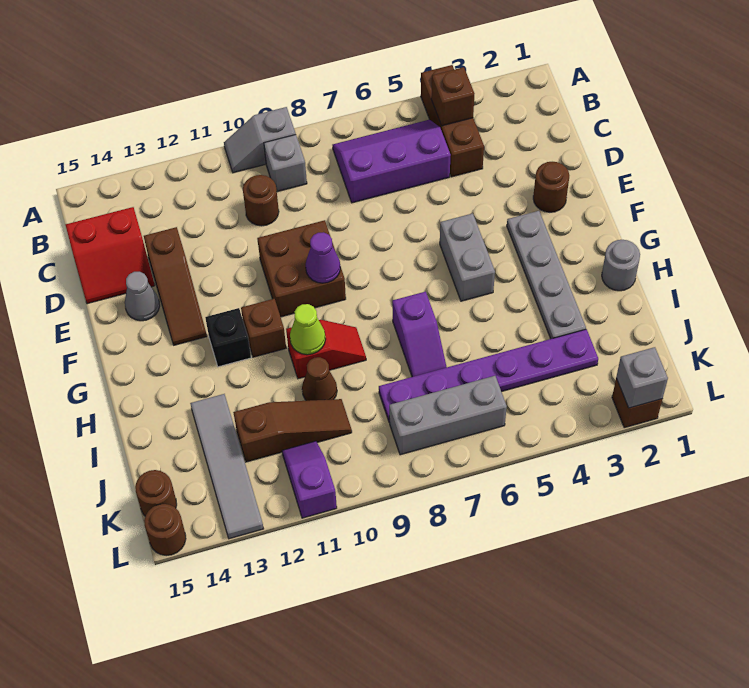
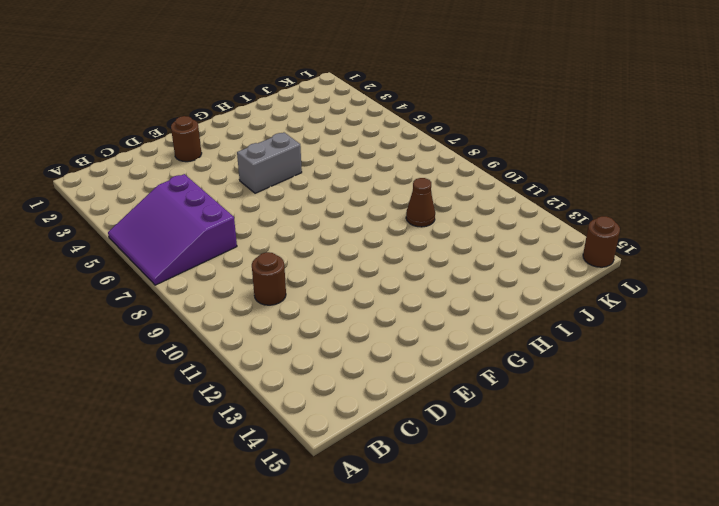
purple slope A5:C7 level 1 top C -> purple slope B5:C7 level 1 top C
none -> brown brick A4:C4 level 1
none -> grey slope A9:A10 level 1 top 9
none -> grey brick B9 level 1
none -> red slope C14:D15 level 1 top C

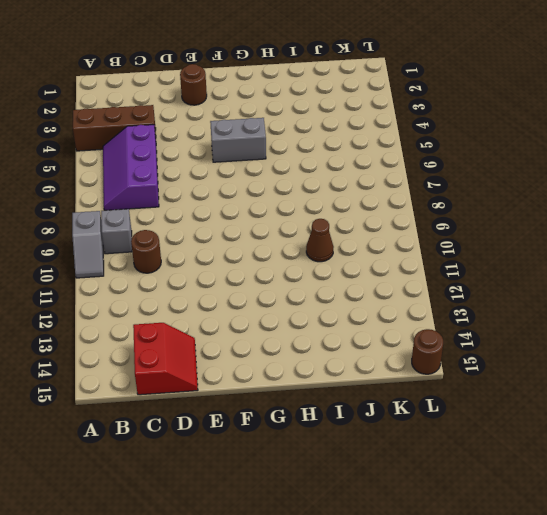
none -> brown slope D13:F13 level 1 top D
none -> brown brick E9:F10 level 1
none -> grey cone E14 level 1
none -> grey plate F3:I3 level 1

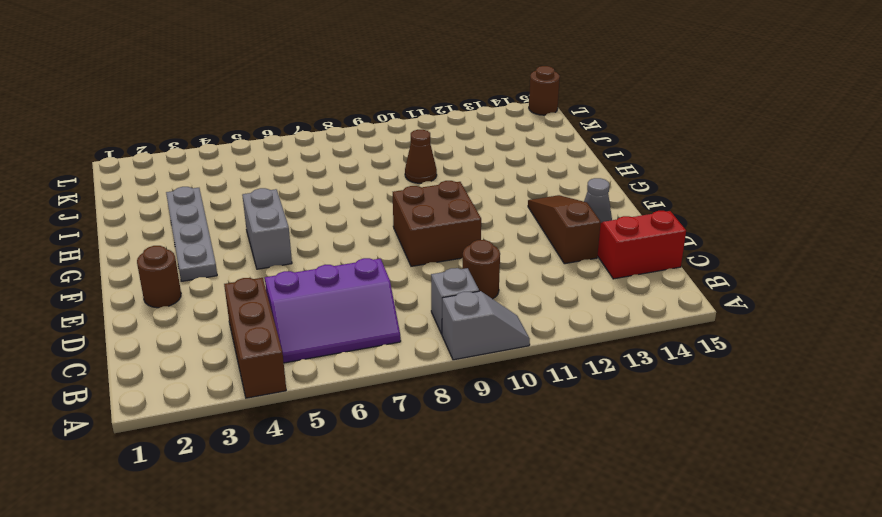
none -> brown brick G11 level 1
none -> black brick G12 level 1
none -> grey round brick H1 level 1
none -> purple slope H7:I7 level 1 top H

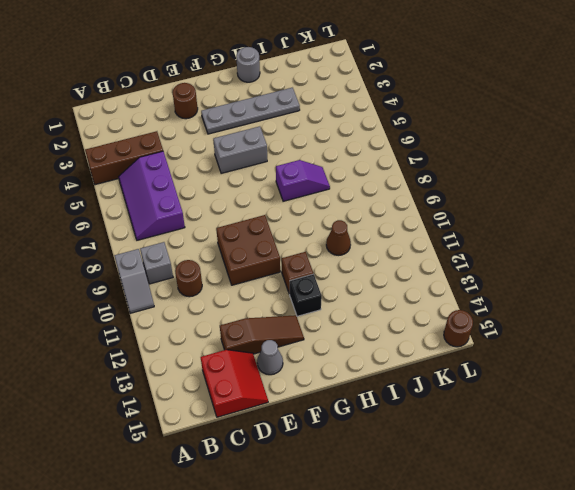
none -> red slope H9:H10 level 1 top 10
none -> grey tile I13:L13 level 1
none -> purple plate J3:J8 level 1
none -> brown slope J10:J12 level 1 top 12

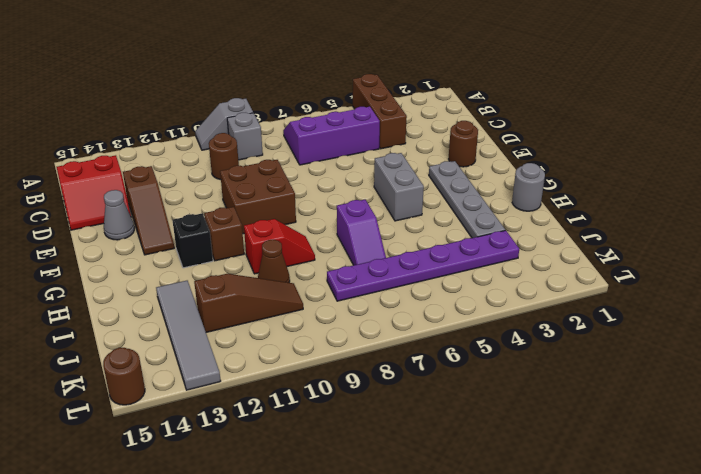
none -> grey brick K6:K8 level 1
none -> purple slope K11:L11 level 1 top L
none -> brown round brick K15 level 1
none -> brown brick L2 level 1

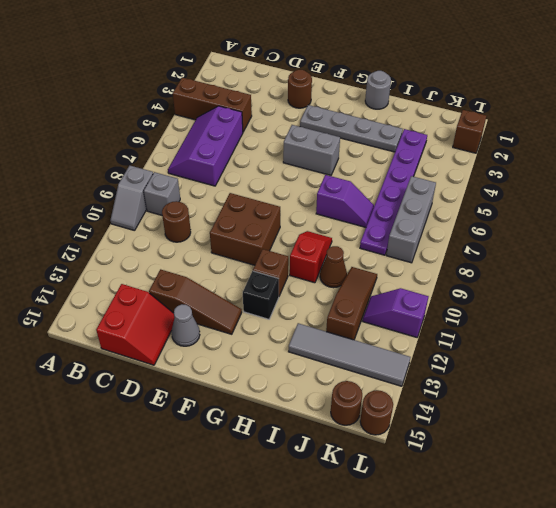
none -> brown brick B4 level 2
none -> purple cone F9 level 2
none -> lime cone H10 level 2
none -> grey brick L2 level 2

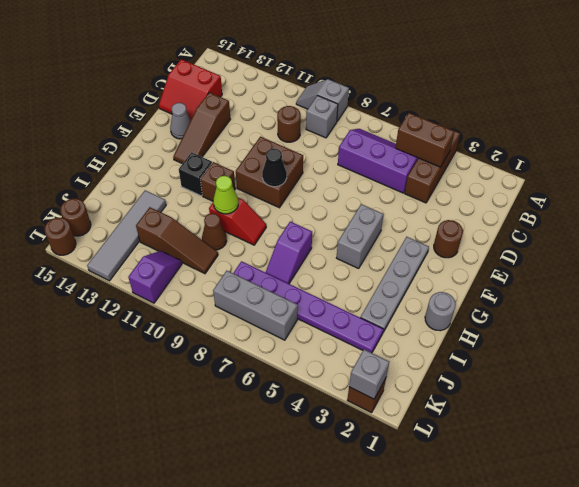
brown brick B4:B5 level 2 -> brown brick B4 level 2
black cone F9 level 2 -> purple cone F9 level 2

